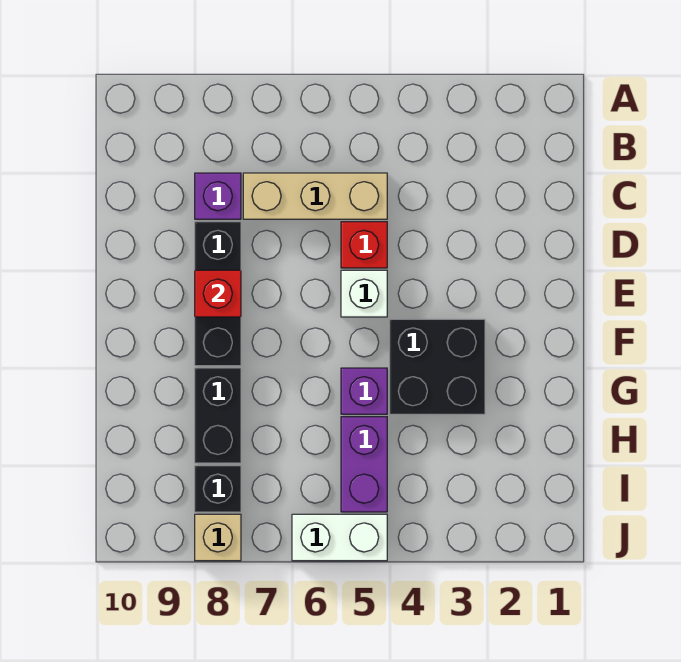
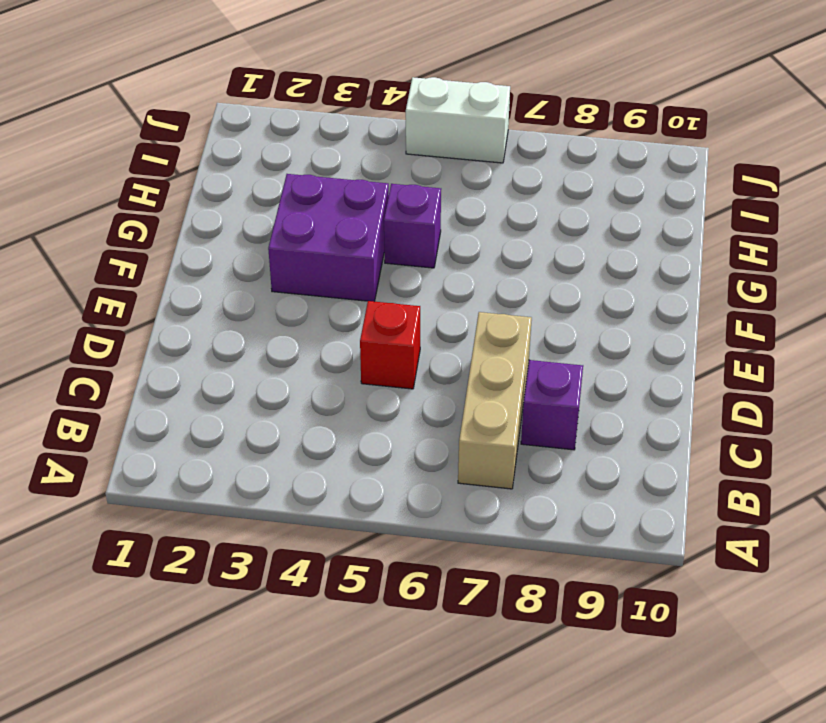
tan brick B7:D7 level 1 -> tan brick C5:C7 level 1
purple brick F3:G4 level 1 -> black brick F3:G4 level 1
none -> black brick D8:F8 level 1
none -> white brick E5 level 1
none -> black brick G8:H8 level 1

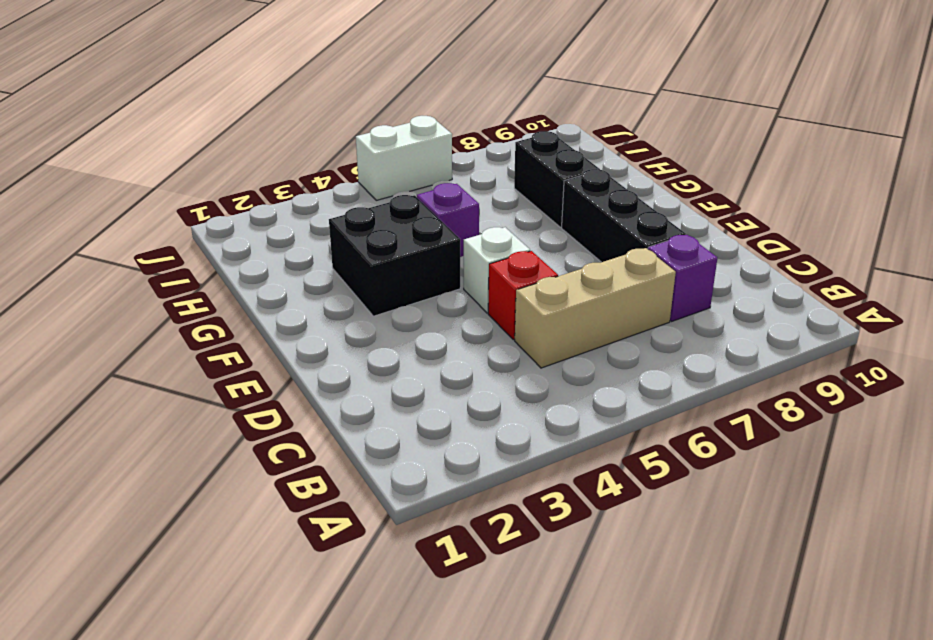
none -> purple brick H5:I5 level 1
none -> black brick I8 level 1
none -> tan brick J8 level 1

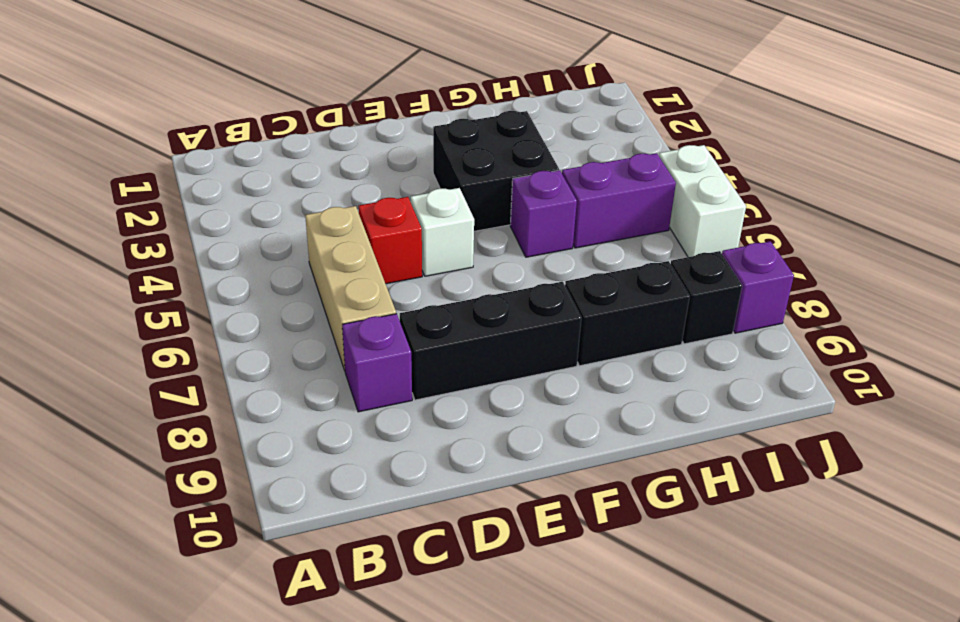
purple brick J8 level 1 -> tan brick J8 level 1
none -> red brick E8 level 2

